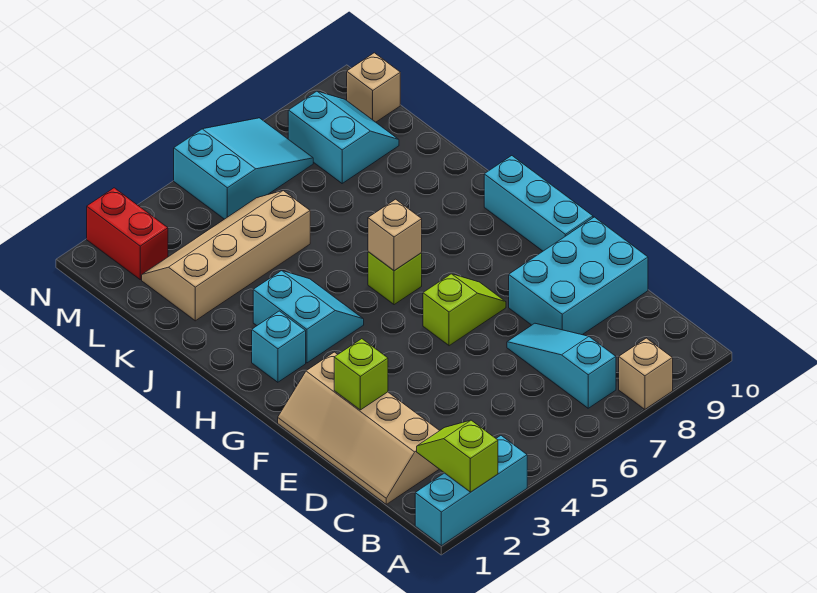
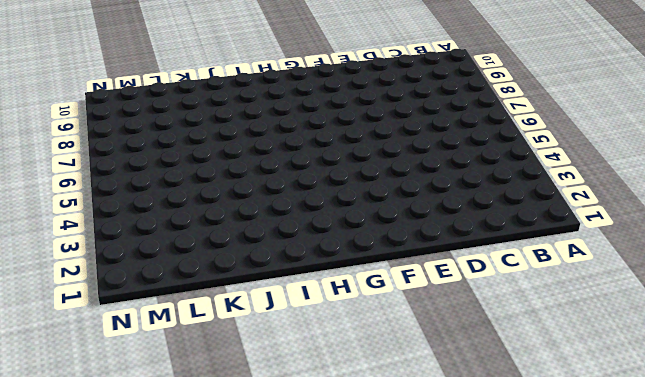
none -> cyan brick A1:A3 level 1
none -> tan brick A8 level 1
none -> cyan slope B7:D7 level 1 top B

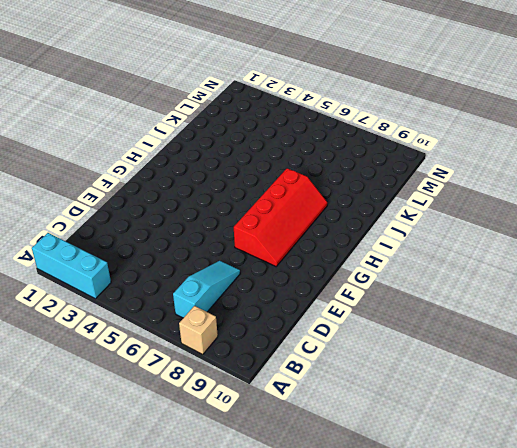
red slope F7:I8 level 1 top 7 -> lime slope F6:F7 level 1 top 6
none -> tan slope C1:F2 level 1 top 2
none -> cyan brick D8:E10 level 1
none -> cyan brick F10:H10 level 1

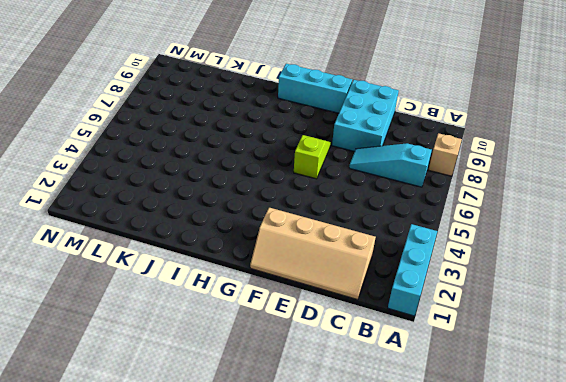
none -> cyan brick H2 level 1
none -> cyan slope H3:I4 level 1 top 3
none -> lime brick H6 level 1

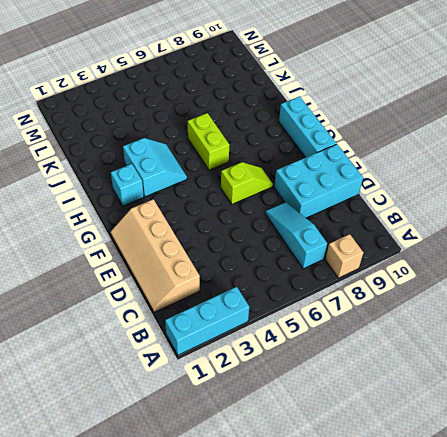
lime brick H6:I6 level 1 -> lime brick H6 level 1
none -> tan slope K2:L5 level 1 top K
none -> cyan slope L8:M9 level 1 top 8
none -> red brick M2:N2 level 1

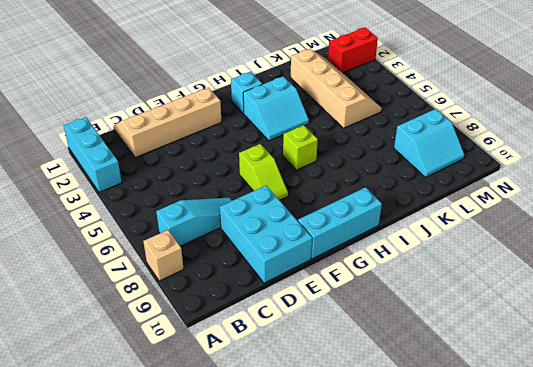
none -> cyan slope M5:N7 level 1 top 5
none -> tan brick M10 level 1
none -> lime slope A2:B2 level 2 top A

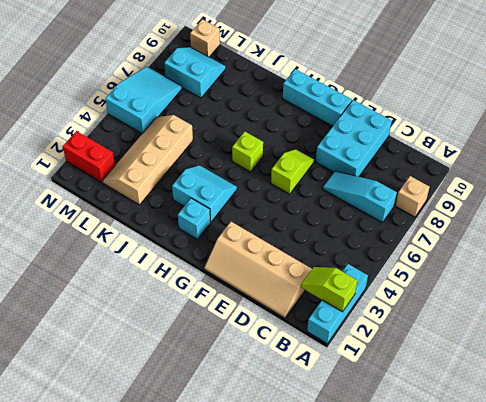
none -> lime brick E2 level 2
none -> tan brick H6 level 2

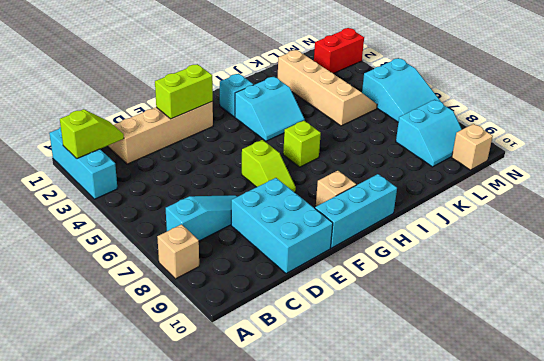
lime brick E2:F2 level 2 -> lime brick E2 level 2
tan brick G9 level 1 -> tan brick H6 level 2

